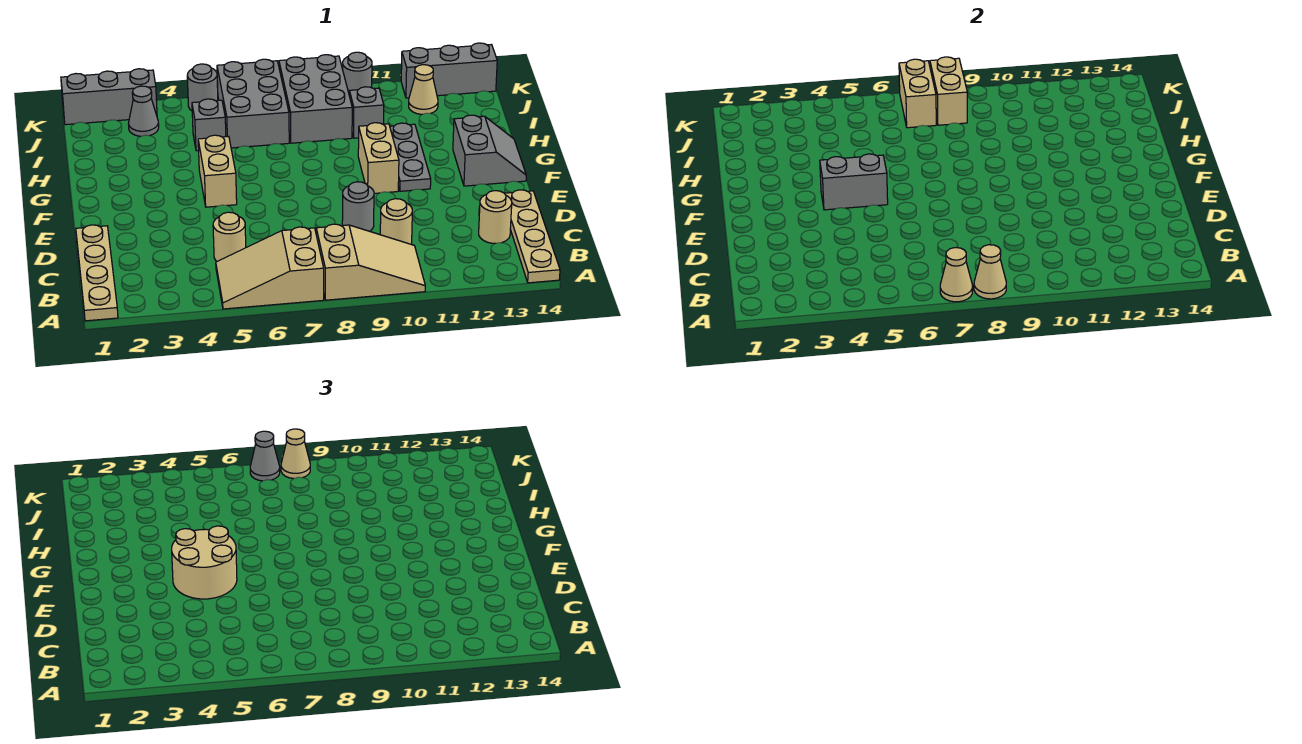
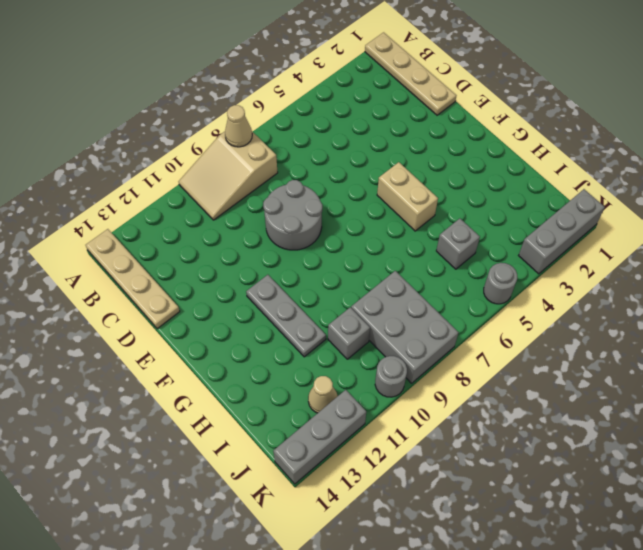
grey round brick D8:E9 level 1 -> grey round brick D9 level 1
none -> tan slope A5:B7 level 1 top 7
none -> tan round brick C5 level 1
none -> tan round brick C10 level 1
none -> tan round brick C13 level 1

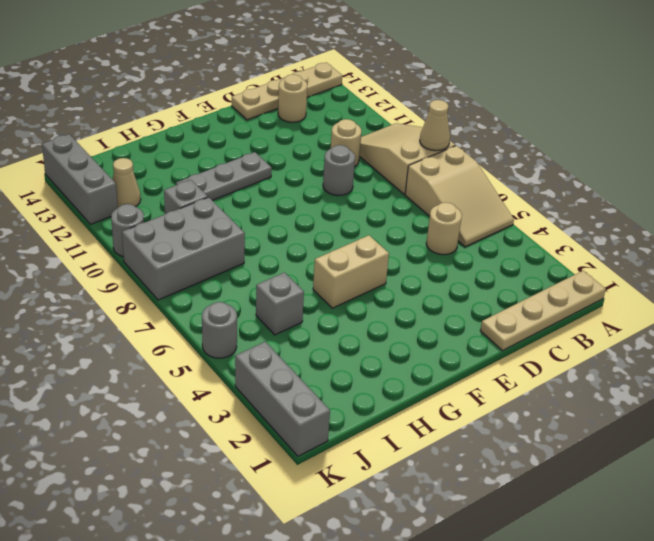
none -> tan brick F10:G10 level 1
none -> grey slope F13:G14 level 1 top 13
none -> grey brick I6:K7 level 1
none -> grey cone J3 level 1

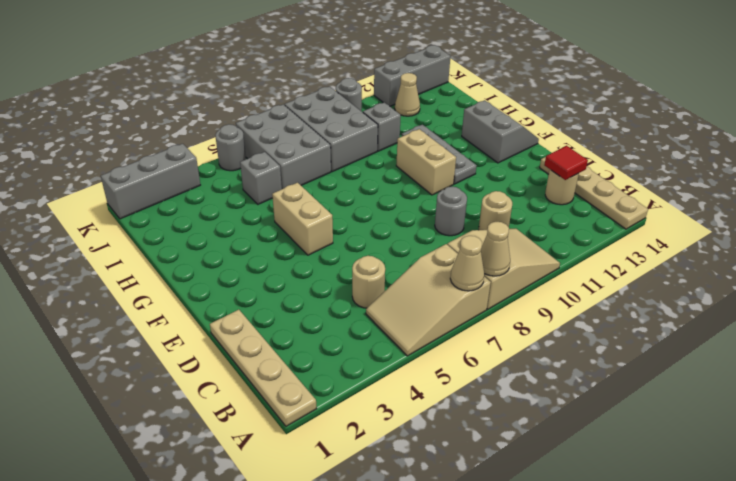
red tile C13 level 2 -> none
none -> grey cone J3 level 1
none -> grey brick F4:F5 level 2
none -> tan brick J7:K7 level 2
none -> tan brick J8:K8 level 2

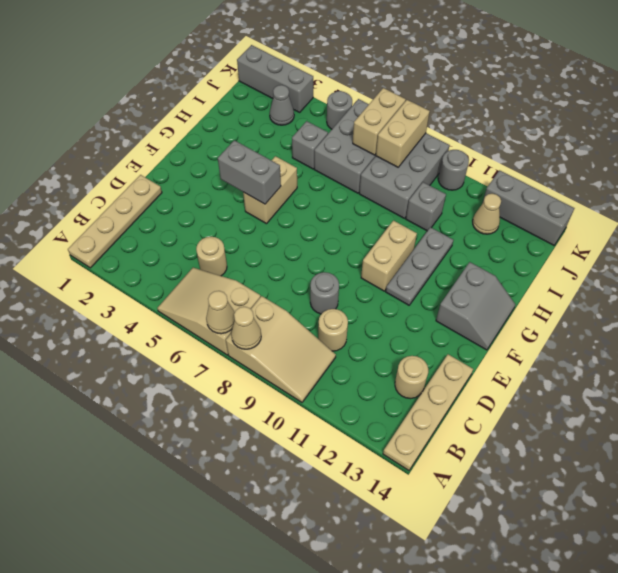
none -> tan round brick E4:F5 level 3
none -> grey cone K7 level 3
none -> tan cone K8 level 3

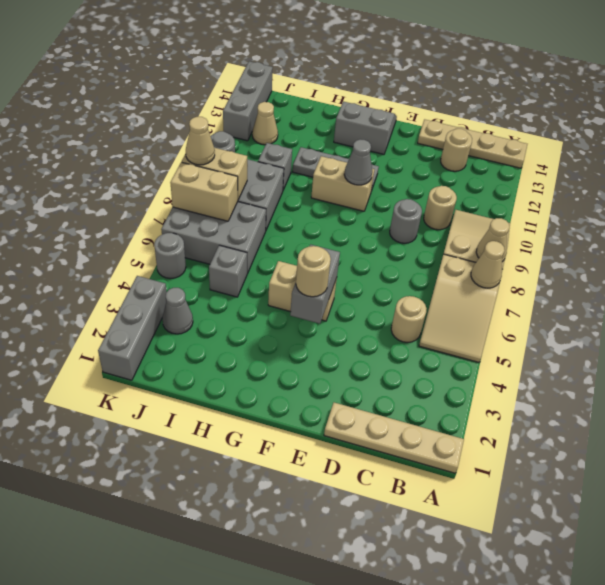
tan round brick F4 level 3 -> tan round brick E4:F5 level 3
grey cone F10 level 2 -> grey cone K7 level 3

